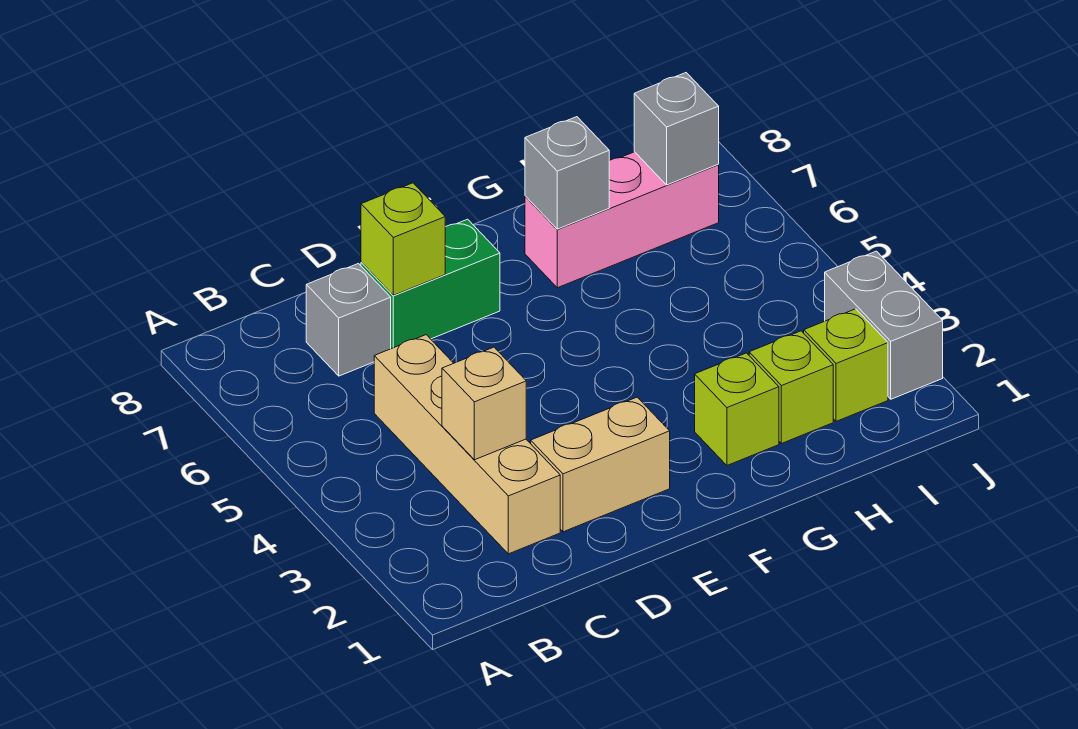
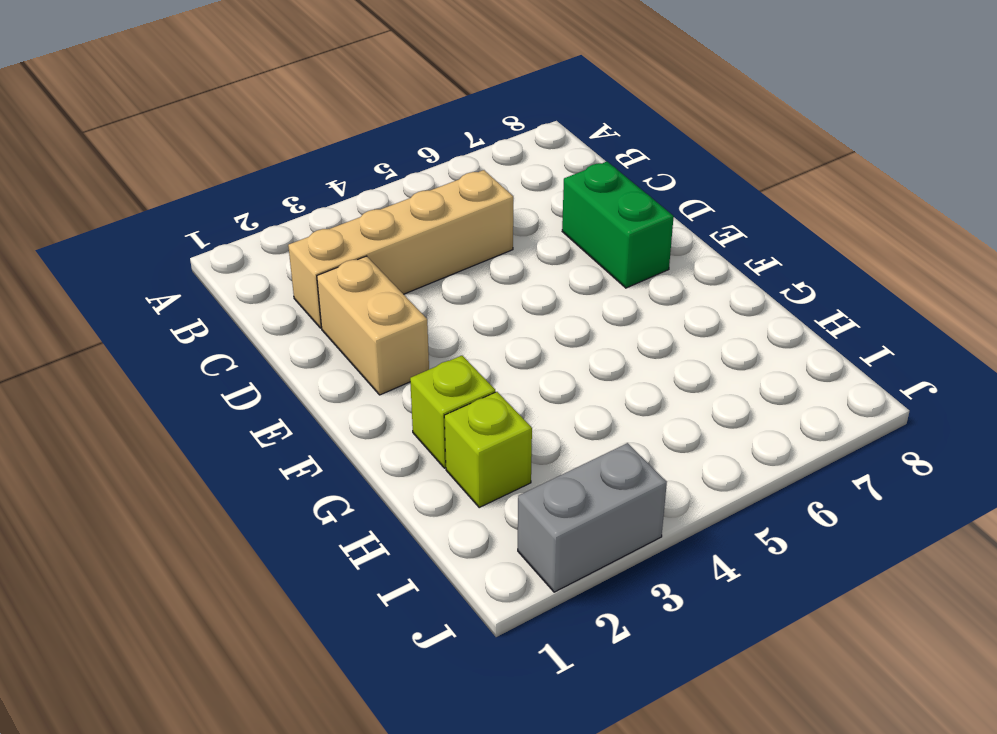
none -> grey brick C7 level 1
none -> pink brick G7:I7 level 1
none -> lime brick I2 level 1

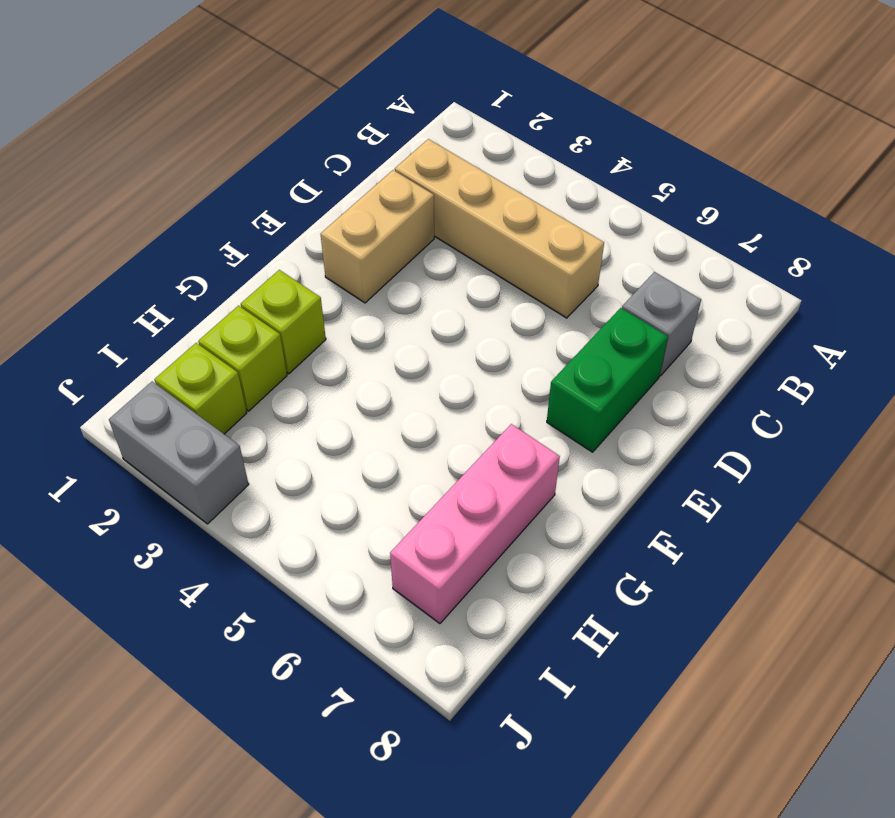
none -> tan brick C3 level 2
none -> lime brick D7 level 2
none -> grey brick G7 level 2

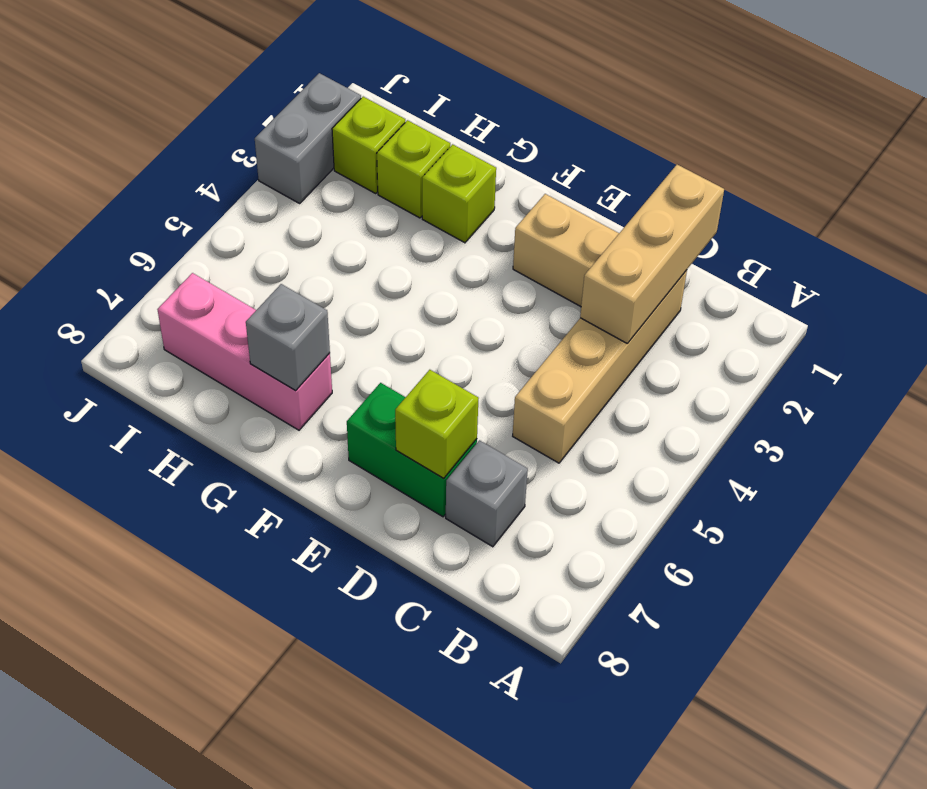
tan brick C1:C3 level 2 -> tan brick C3 level 2
none -> grey brick I7 level 2

